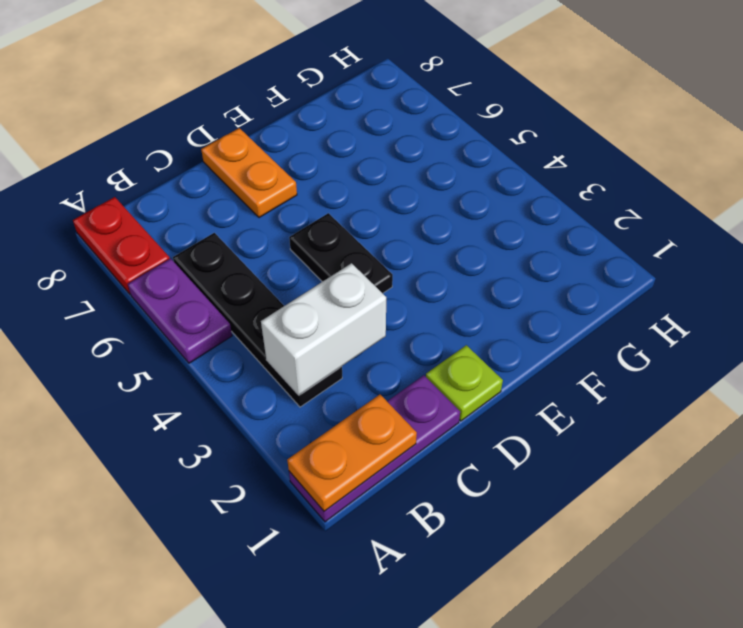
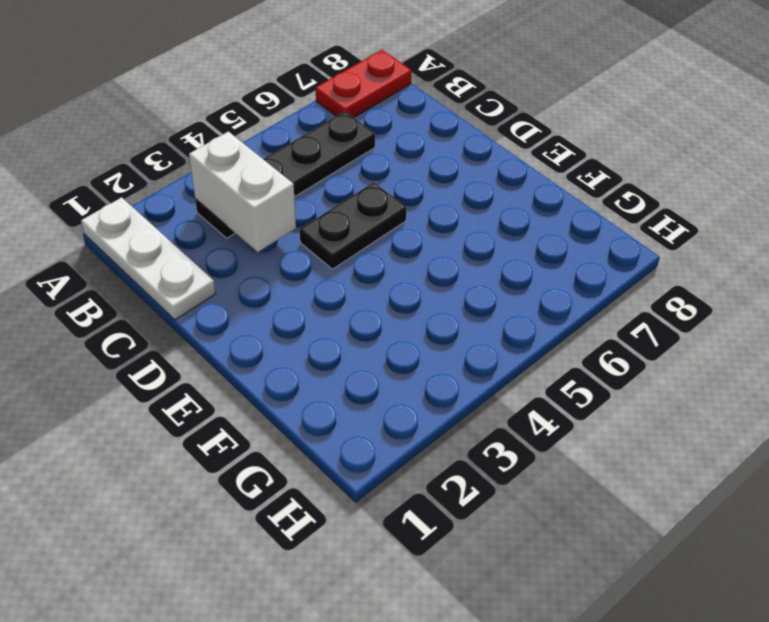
white plate A1:C1 level 1 -> purple plate A1:C1 level 1
none -> purple plate A5:A6 level 1
none -> lime plate D1 level 1

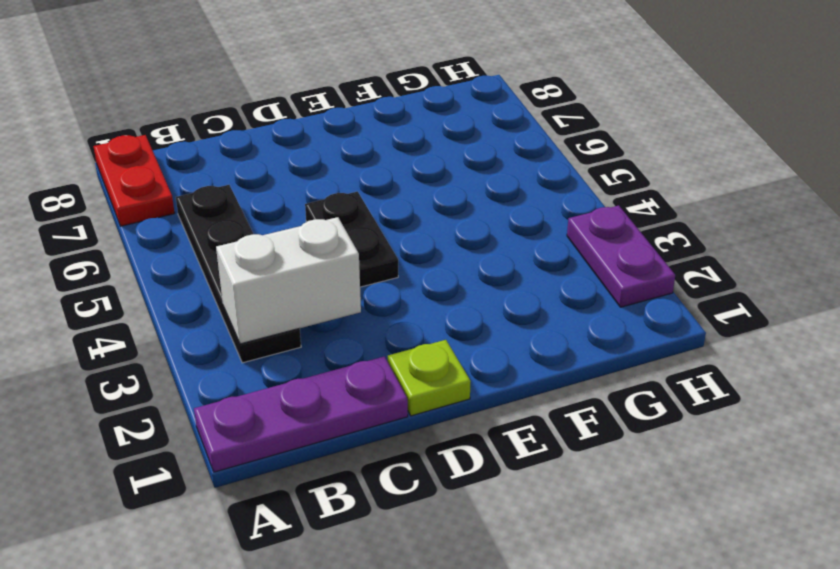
purple plate H2:H3 level 1 -> purple plate A5:A6 level 1
none -> orange plate D7:D8 level 1
none -> orange plate A1:B1 level 2

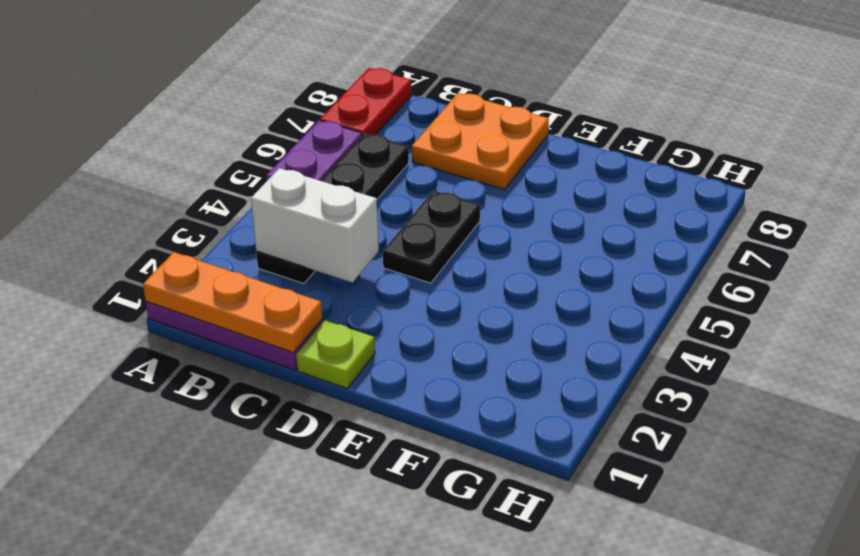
orange plate A1:C1 level 2 -> orange plate A1:B1 level 2
orange plate C7:D8 level 1 -> orange plate D7:D8 level 1

